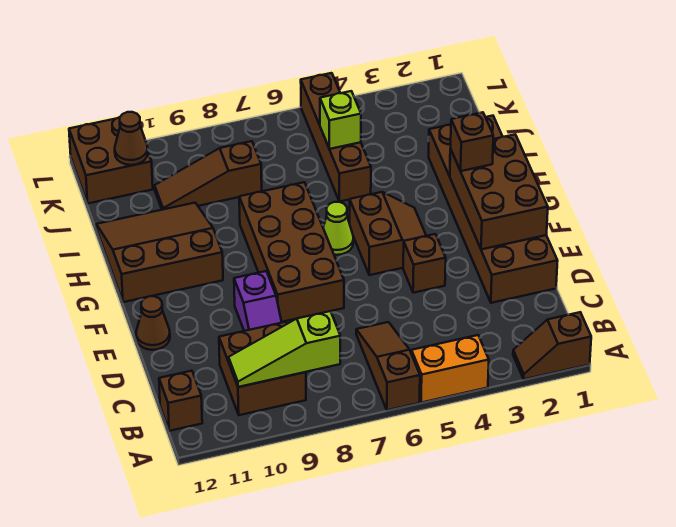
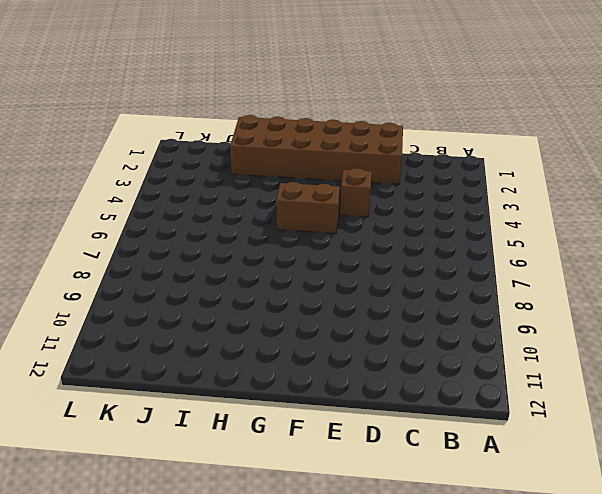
none -> brown slope A1:A2 level 1 top 1
none -> orange brick A4:A5 level 1
none -> brown slope A6:C6 level 1 top A

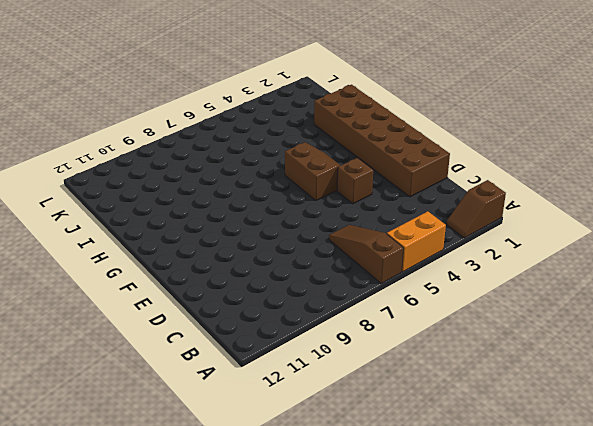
none -> brown brick B9:C10 level 1
none -> brown brick B12 level 1
none -> purple slope D9:E9 level 1 top E

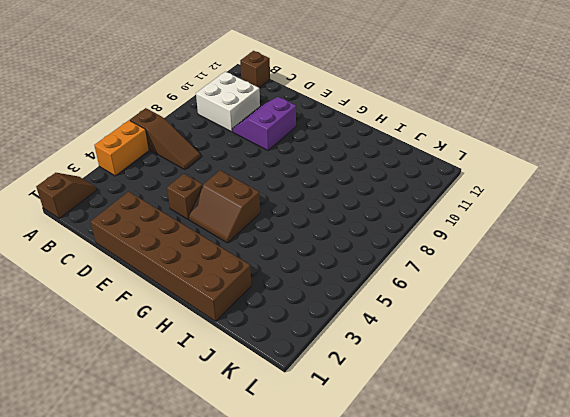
white brick B9:C10 level 1 -> brown brick B9:C10 level 1
purple slope D9:E10 level 1 top E -> purple slope D9:E9 level 1 top E
none -> brown brick E7:H8 level 1
none -> brown cone E12 level 1
none -> lime cone G6 level 1

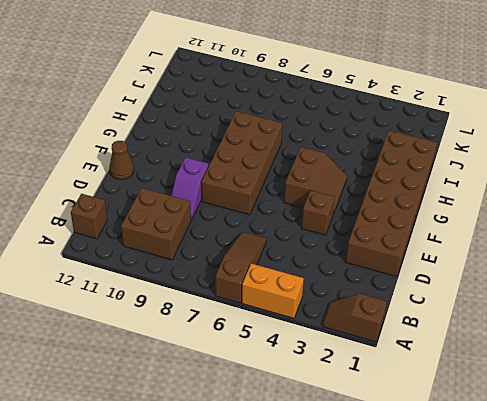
none -> lime cone G6 level 1
none -> brown slope G10:I12 level 1 top G
none -> brown brick I5:L5 level 1

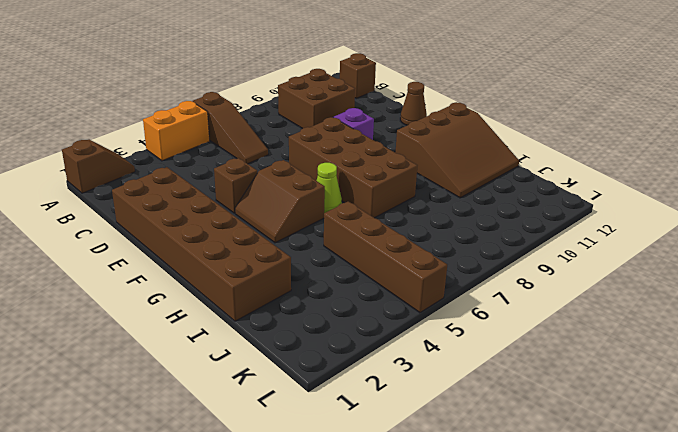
none -> brown slope J8:J10 level 1 top 8
none -> brown brick K11:L12 level 1
none -> lime slope B8:B10 level 2 top 8

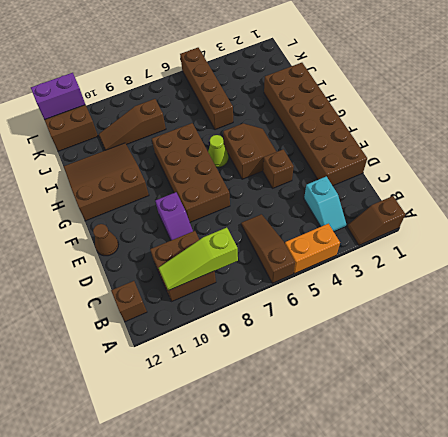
cyan slope B3:C3 level 1 top C -> none
purple brick L11:L12 level 2 -> none
none -> brown brick E1:G2 level 2
none -> lime brick J5 level 2
none -> brown cone K11 level 2

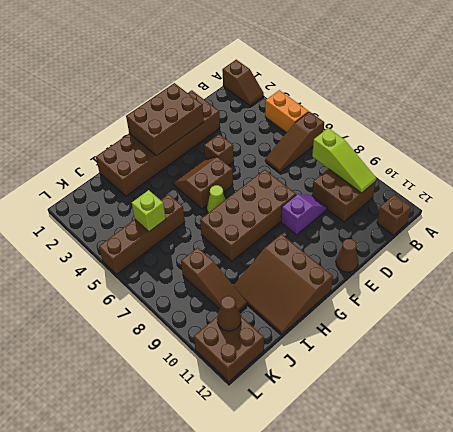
none -> brown brick G2 level 3

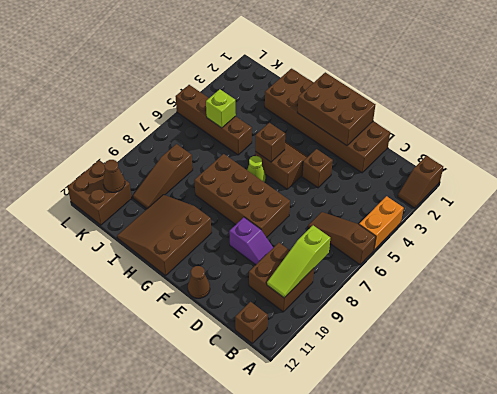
brown brick G5 level 2 -> brown brick G2 level 3

